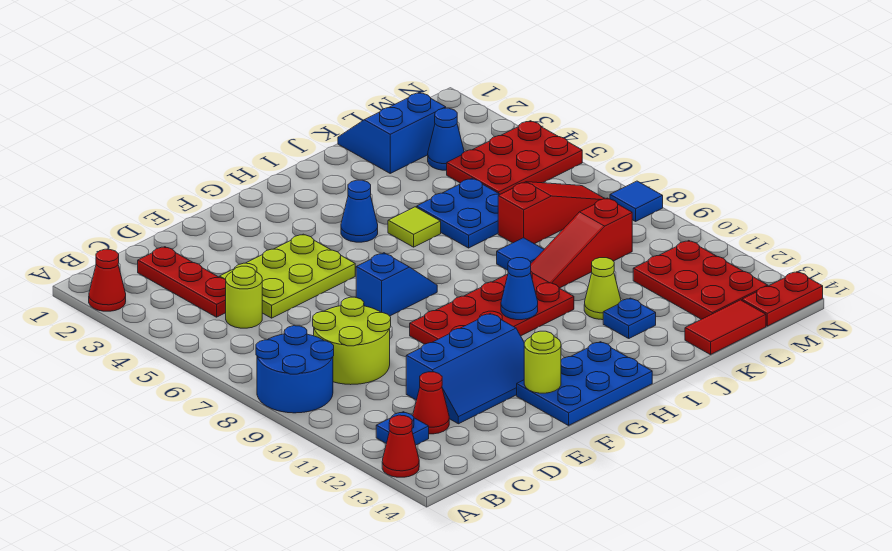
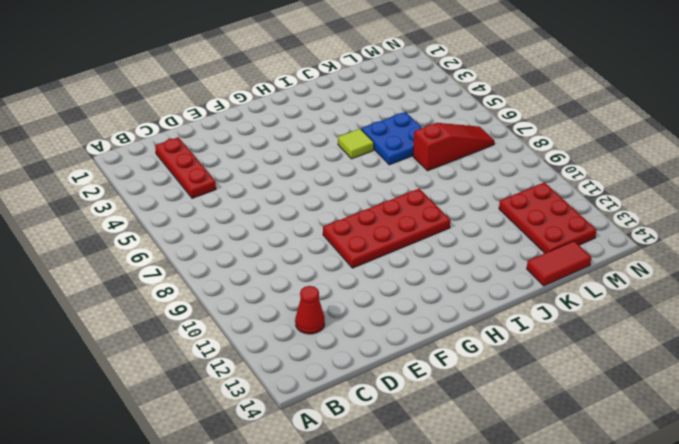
none -> red cone A2 level 1
none -> blue round brick A8:B9 level 1
none -> red cone A13 level 1
none -> blue plate B12 level 1

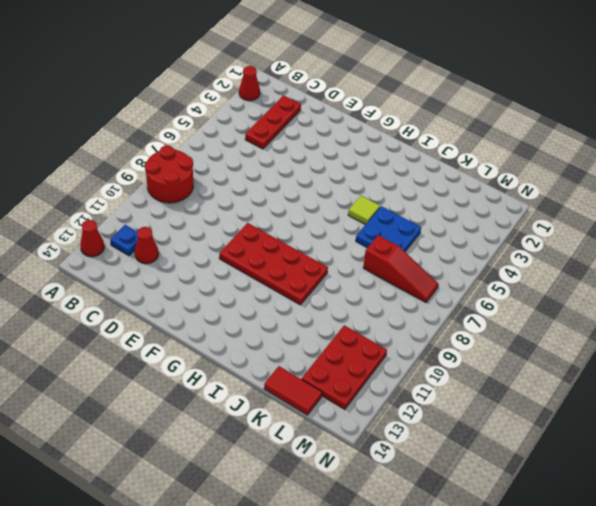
red round brick A8:B9 level 1 -> blue round brick A8:B9 level 1
none -> lime round brick C5 level 1
none -> lime round brick C8:D9 level 1
none -> lime plate D4:F5 level 1
none -> blue slope D11:F12 level 1 top 11

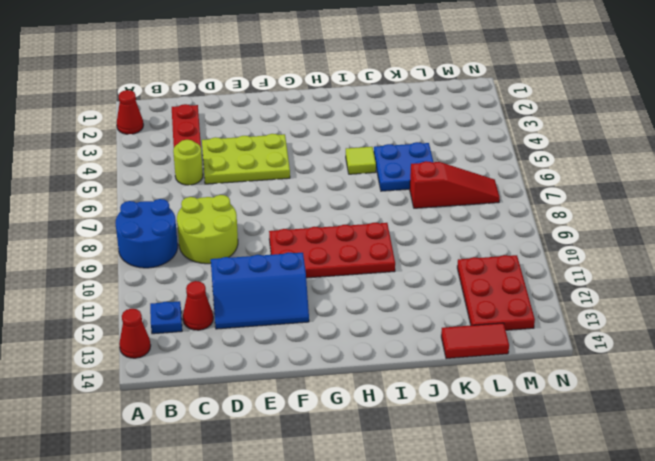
none -> blue slope F7:G7 level 1 top F
none -> blue plate F13:H14 level 1
none -> blue cone H4 level 1
none -> blue tile J8 level 1

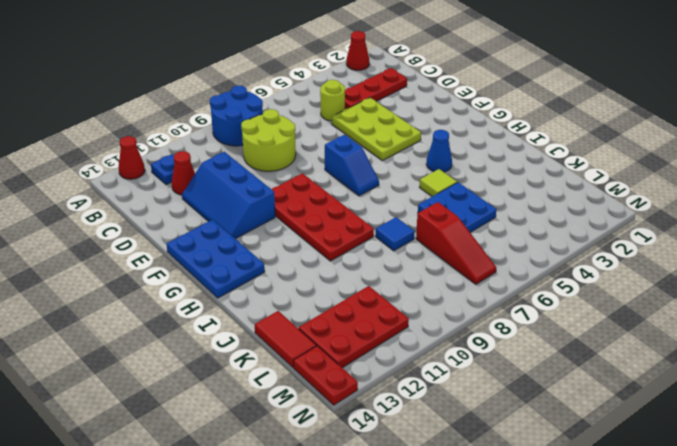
none -> red slope J9:L9 level 1 top L
none -> lime cone J11 level 1
none -> blue plate J12 level 1
none -> blue slope K1:L2 level 1 top 2

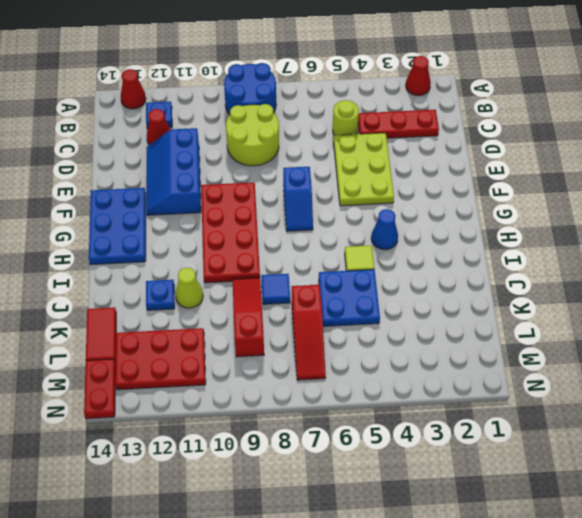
none -> blue slope K1:L2 level 1 top 2
none -> blue cone L3 level 1
none -> red plate L4:N5 level 1
none -> blue tile N8 level 1

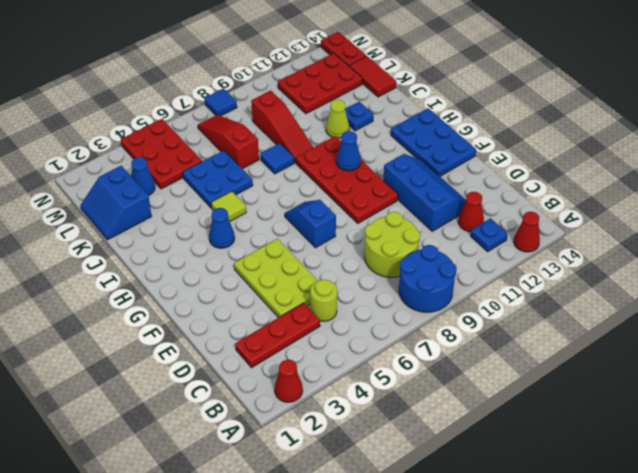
none -> lime round brick F13 level 2

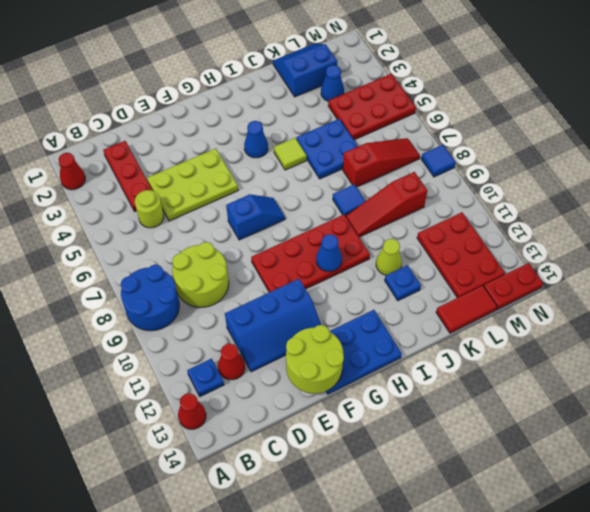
lime round brick E13:F14 level 2 -> lime round brick F13 level 2

